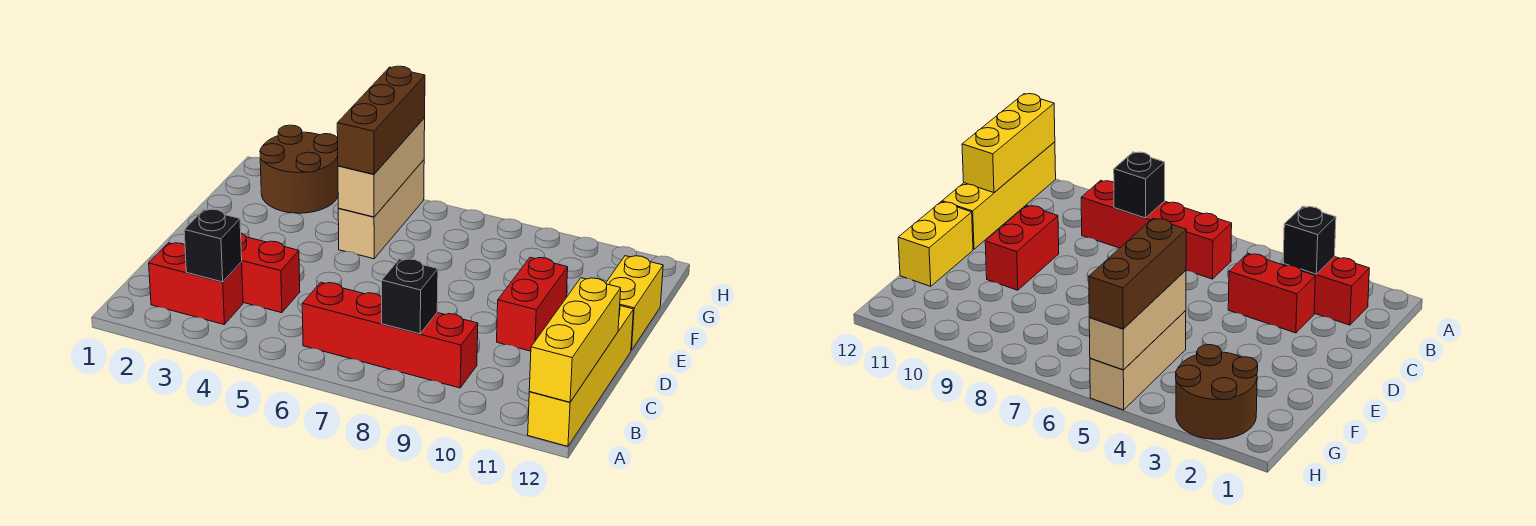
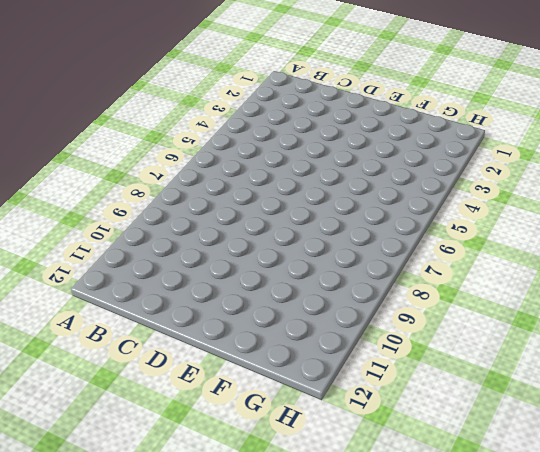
none -> yellow brick A12:D12 level 1
none -> red brick B2:B3 level 1
none -> red brick B6:B9 level 1

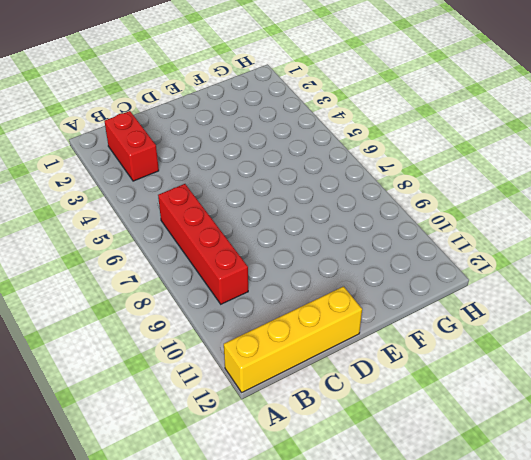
none -> red brick C3:C4 level 1
none -> red brick D10:E10 level 1
none -> yellow brick E12:F12 level 1

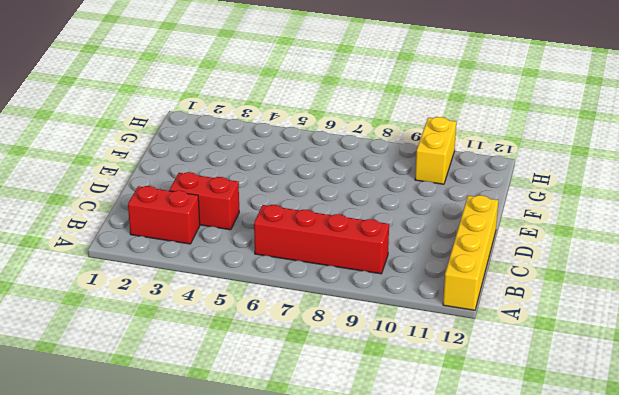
yellow brick G10:H10 level 1 -> yellow brick E12:F12 level 1
none -> red brick D10:E10 level 1
none -> tan brick F5:H5 level 1
none -> brown round brick G2:H3 level 1

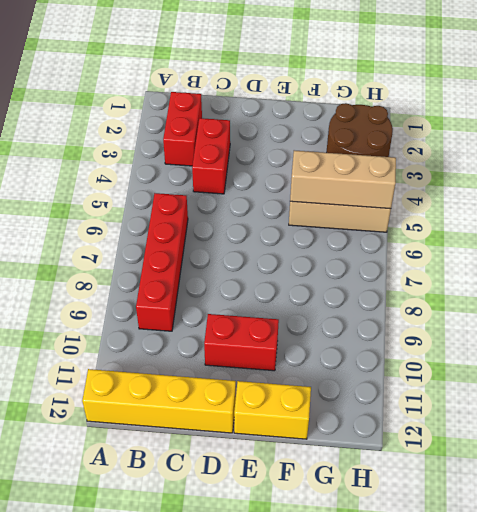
none -> yellow brick A12:C12 level 2
none -> black brick B3 level 2
none -> black brick B8 level 2

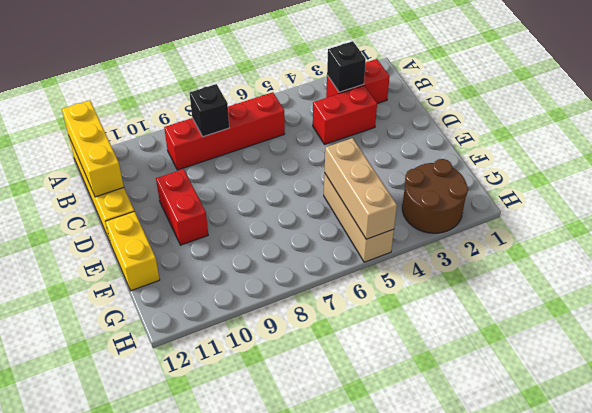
none -> brown brick F5:H5 level 3

